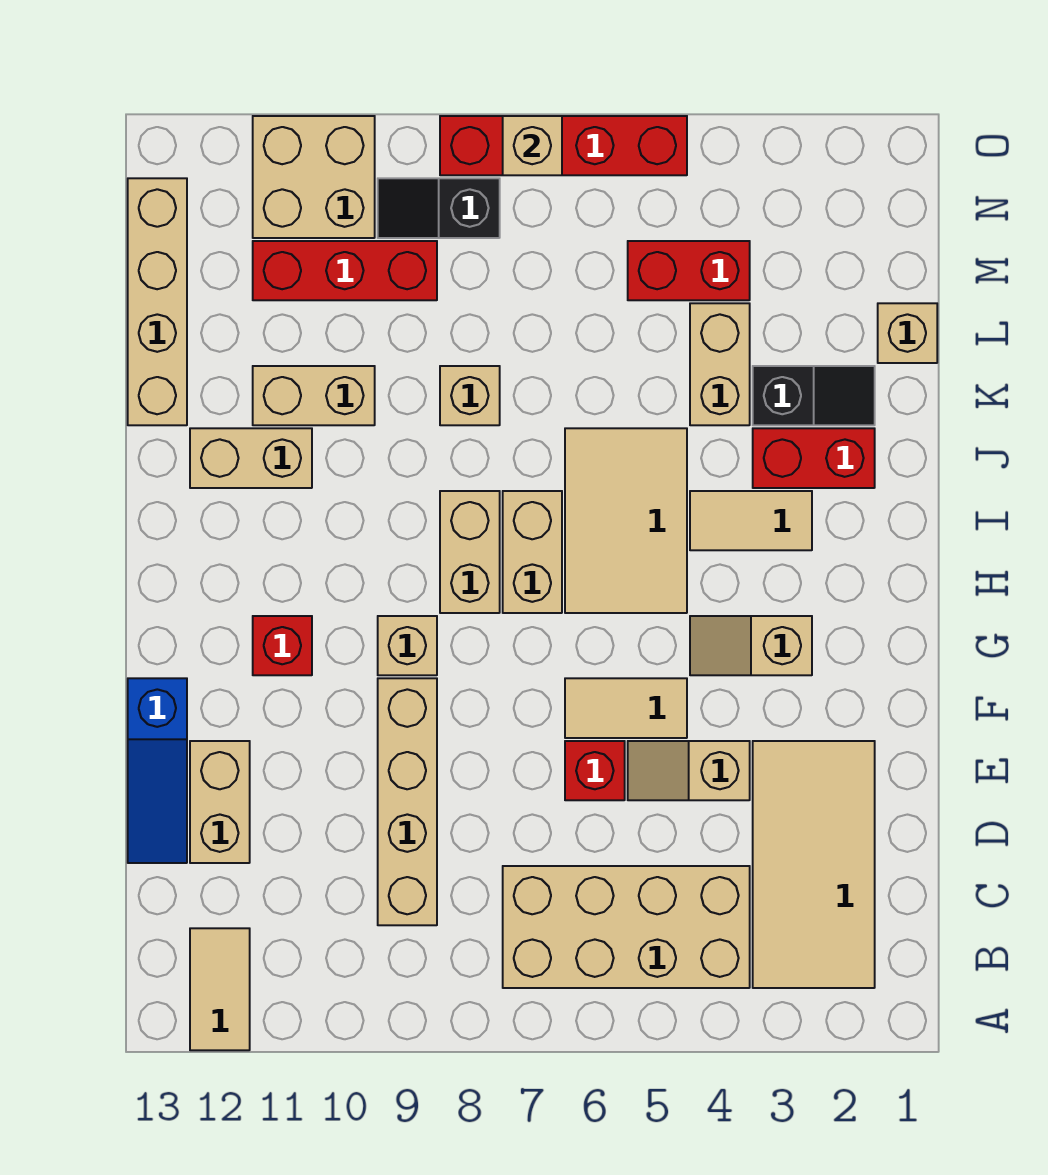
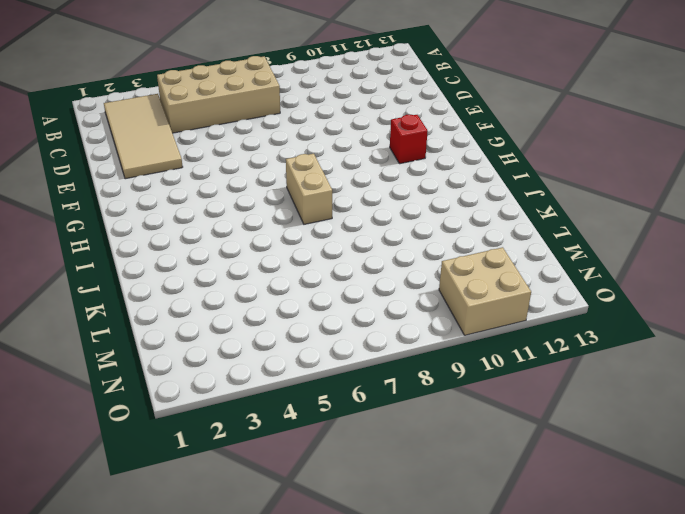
none -> tan tile A12:B12 level 1
none -> tan brick C9:F9 level 1
none -> tan brick D12:E12 level 1
none -> blue slope D13:F13 level 1 top F

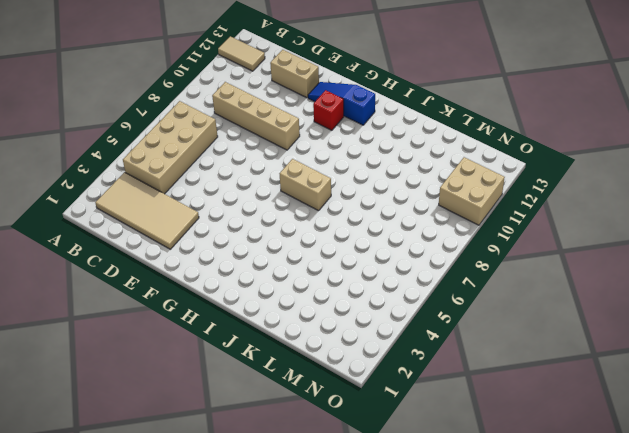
blue slope F12:H12 level 1 top H -> blue slope D13:F13 level 1 top F
none -> tan slope E4:E5 level 1 top 4
none -> red brick E6 level 1
none -> tan tile F5:F6 level 1
none -> tan slope G3:G4 level 1 top 3

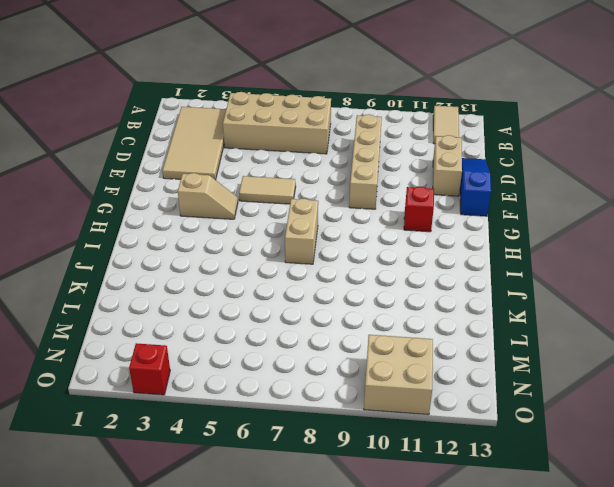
red brick O3 level 1 -> red brick E6 level 1
none -> tan slope E4:E5 level 1 top 4
none -> tan brick G9 level 1
none -> tan tile H5:J6 level 1
none -> tan brick H8:I8 level 1

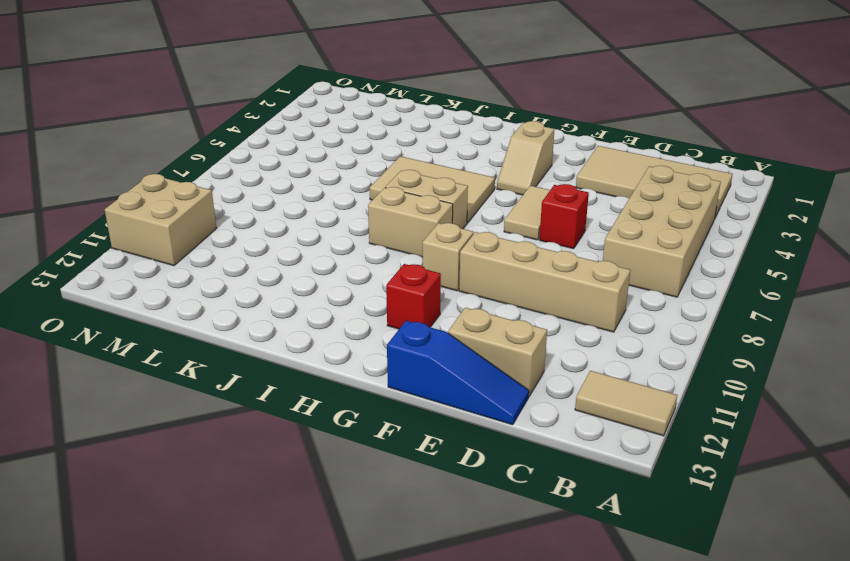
none -> tan slope E4:E5 level 1 top 4
none -> tan tile I3:I4 level 1
none -> red brick J2:J3 level 1
none -> tan brick J11:J12 level 1

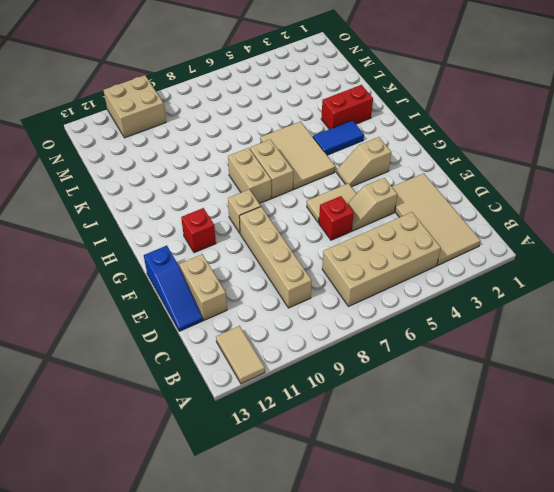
blue tile I3:I4 level 1 -> tan tile I3:I4 level 1
none -> tan brick J11:J12 level 1
none -> black slope K2:K3 level 1 top 3
none -> tan brick K4:L4 level 1
none -> tan brick K8 level 1

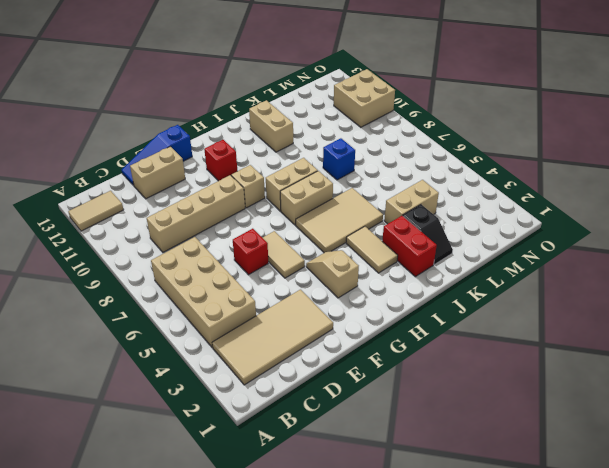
blue brick K8 level 1 -> tan brick K8 level 1
none -> tan slope E4:E5 level 1 top 4
none -> tan brick K10:K11 level 1
none -> tan brick K13:N13 level 1
none -> tan brick L1 level 1

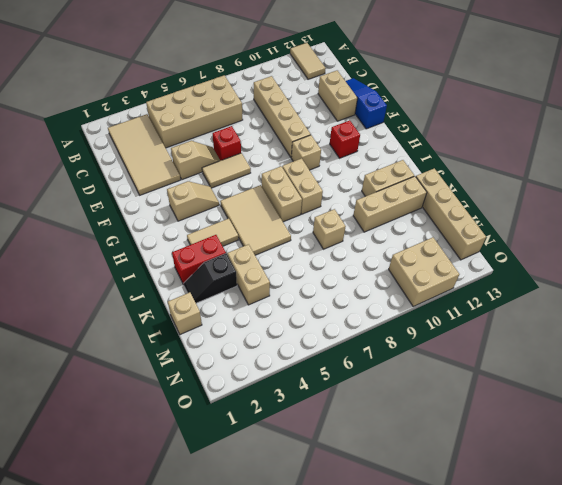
tan brick K10:K12 level 1 -> tan brick K10:K11 level 1
none -> red brick M4:M5 level 1
none -> red brick M9:M11 level 1
none -> black slope N8:N9 level 1 top 8
none -> red brick O5:O8 level 1

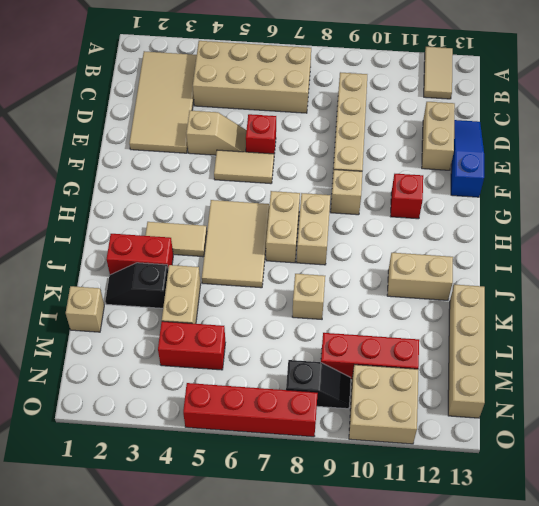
none -> tan slope G3:G4 level 1 top 3
none -> tan brick K10:K11 level 1
none -> tan brick O7 level 2

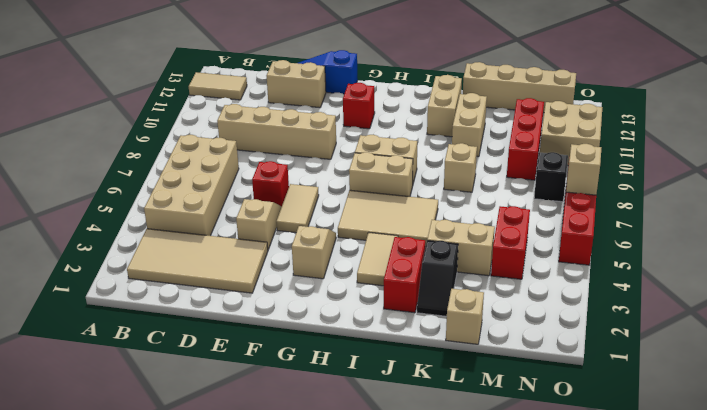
none -> tan brick G9 level 1

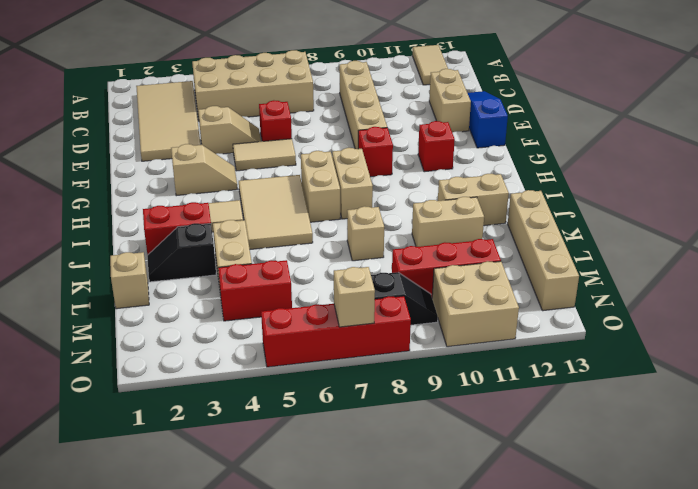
red brick G9 level 1 -> tan brick G9 level 1

